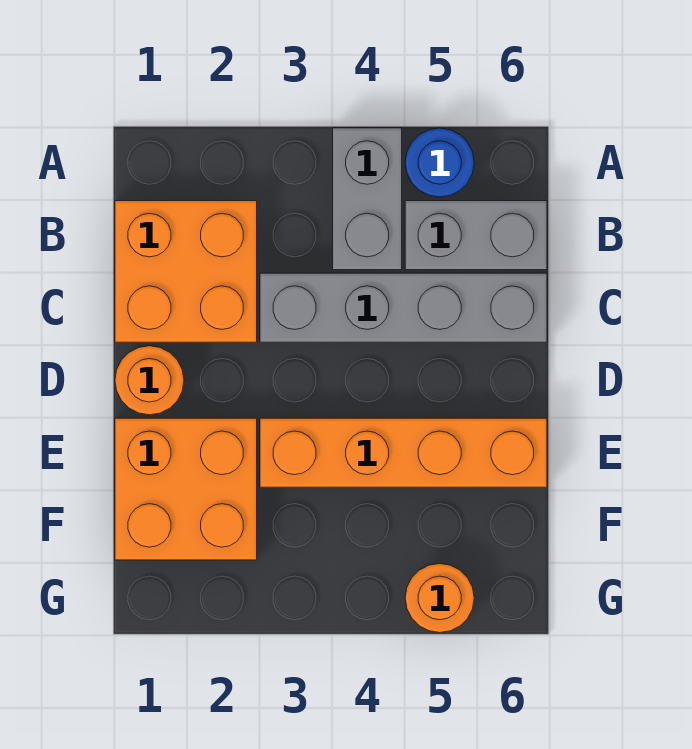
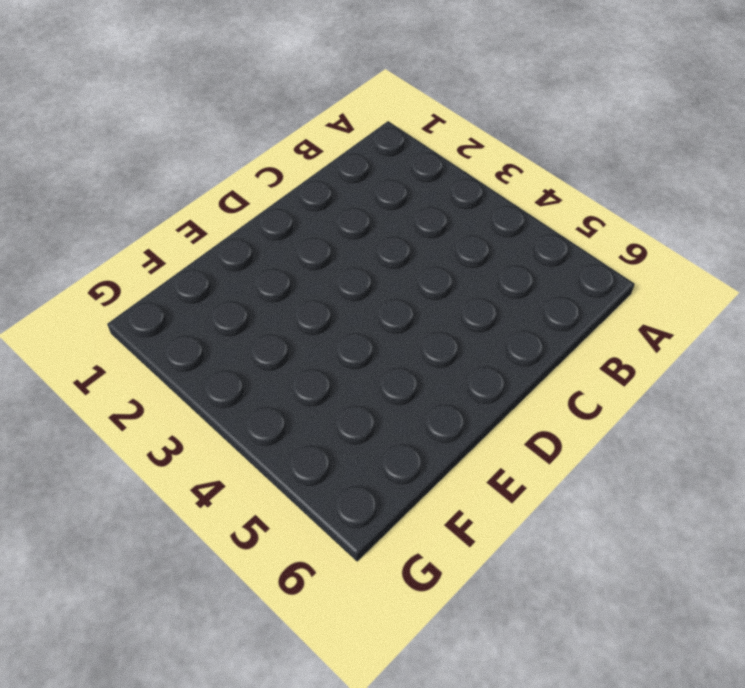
none -> grey brick A4:B4 level 1
none -> blue round brick A5 level 1

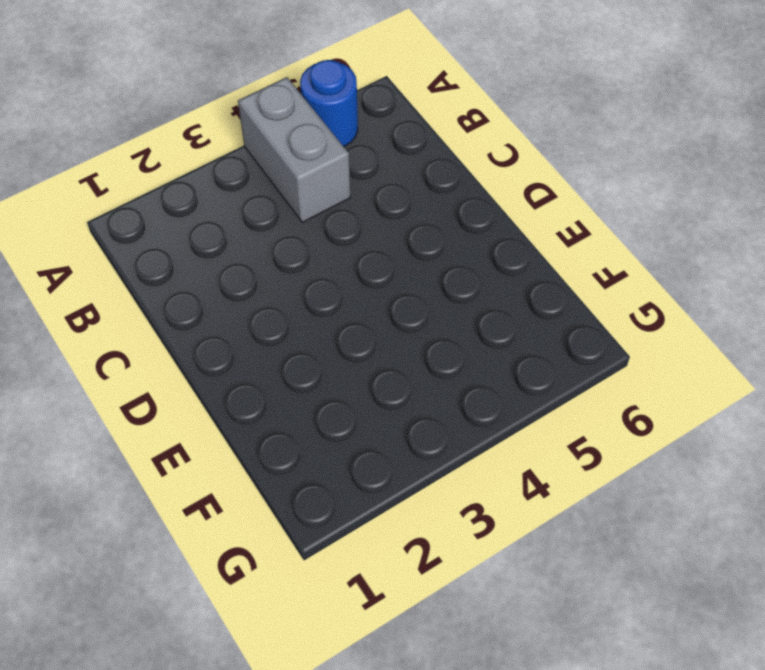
none -> orange brick B1:C2 level 1
none -> grey brick B5:B6 level 1

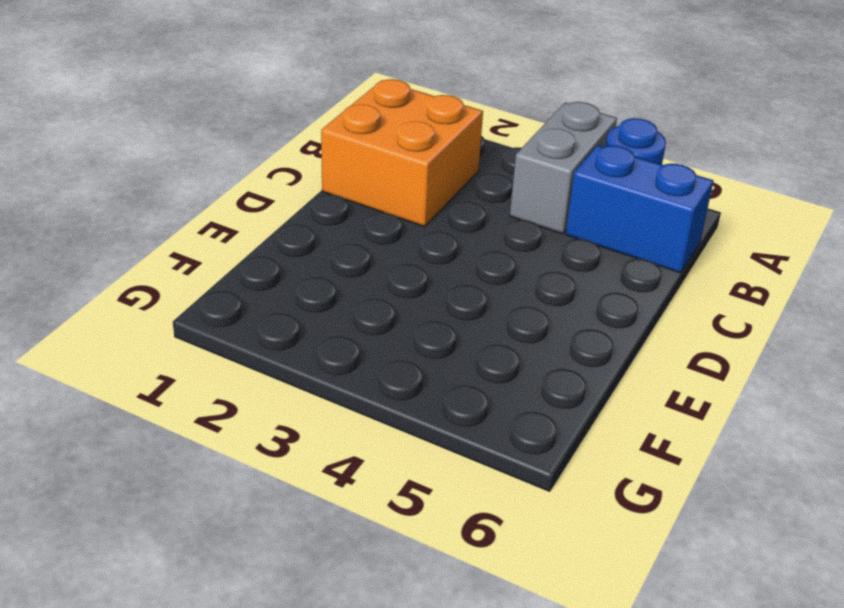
blue brick B5:B6 level 1 -> grey brick B5:B6 level 1
none -> grey brick C3:C6 level 1
none -> orange round brick D1 level 1

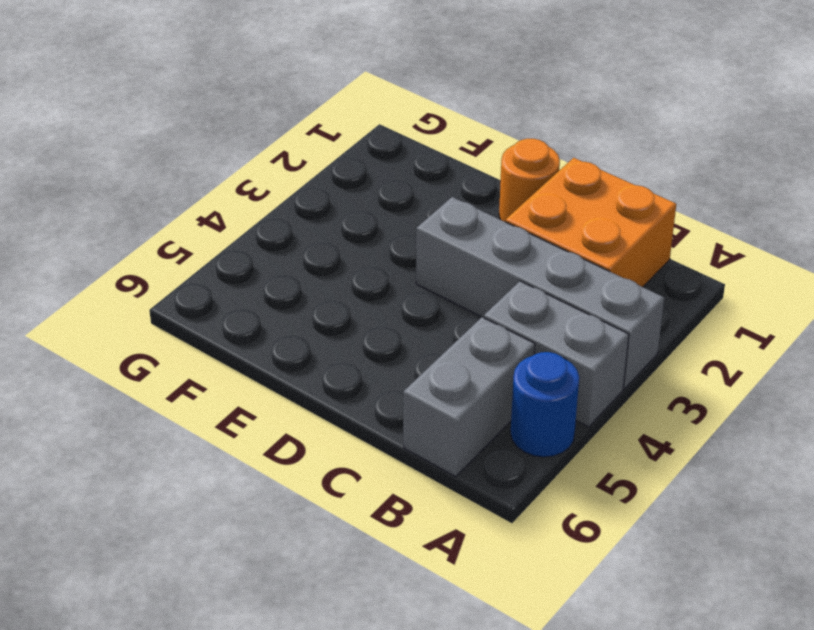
grey brick A3:D3 level 1 -> grey brick C3:C6 level 1
none -> orange brick E1:F2 level 1
none -> orange brick E3:E6 level 1

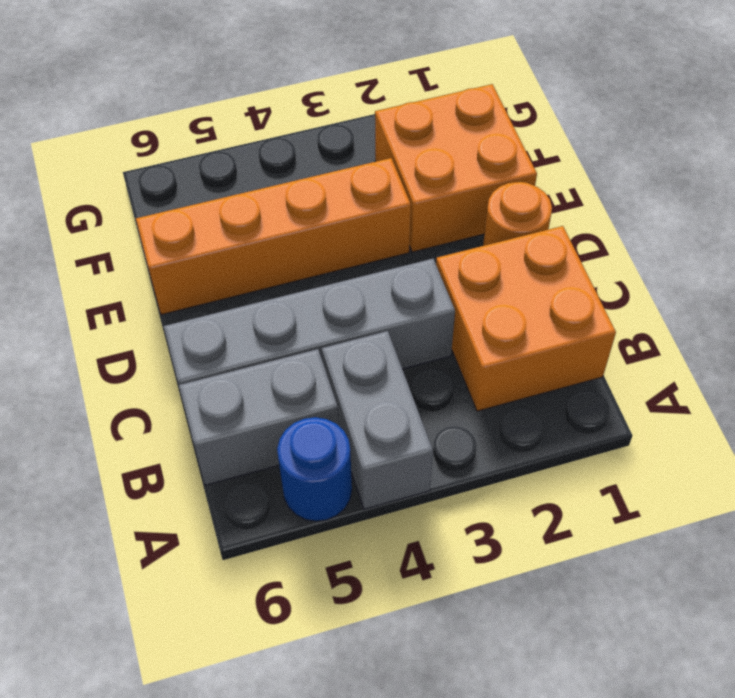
none -> orange round brick G5 level 1

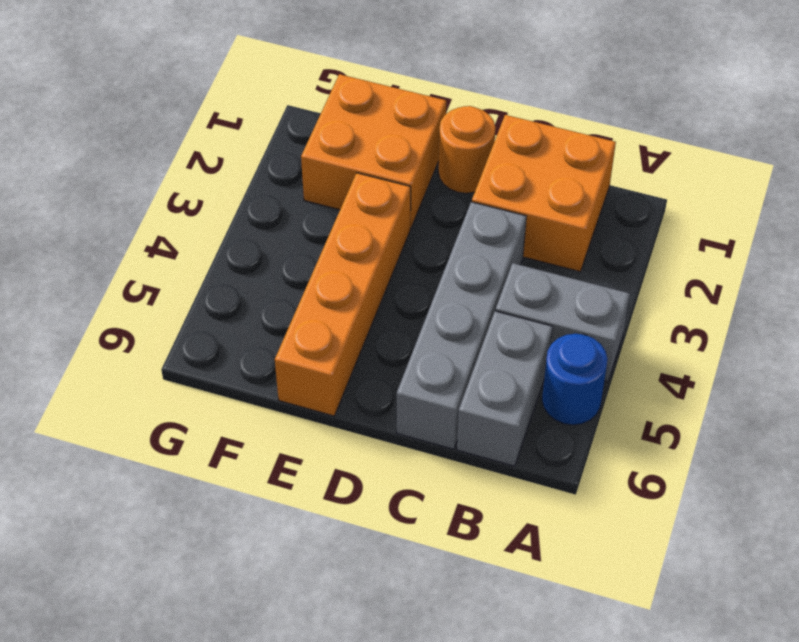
none -> orange round brick G5 level 1

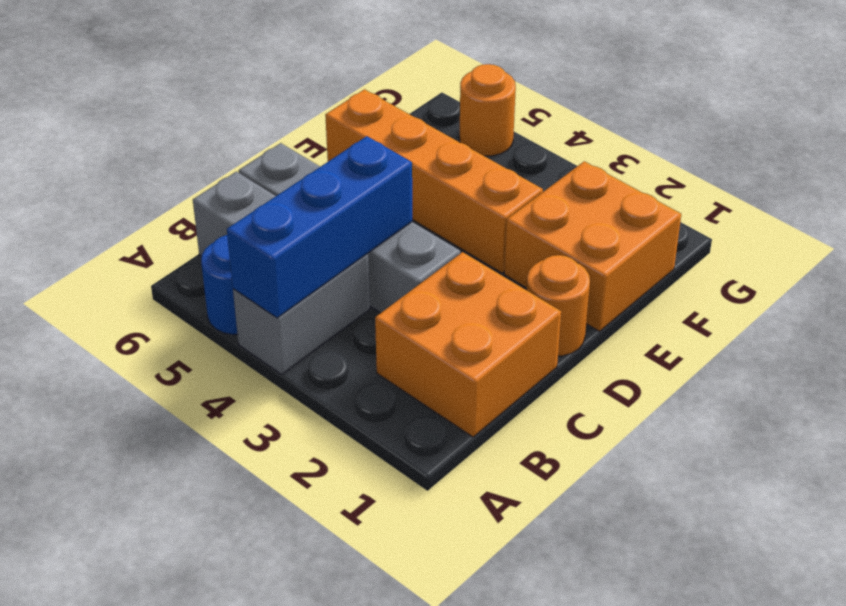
blue brick A4:C4 level 2 -> none

